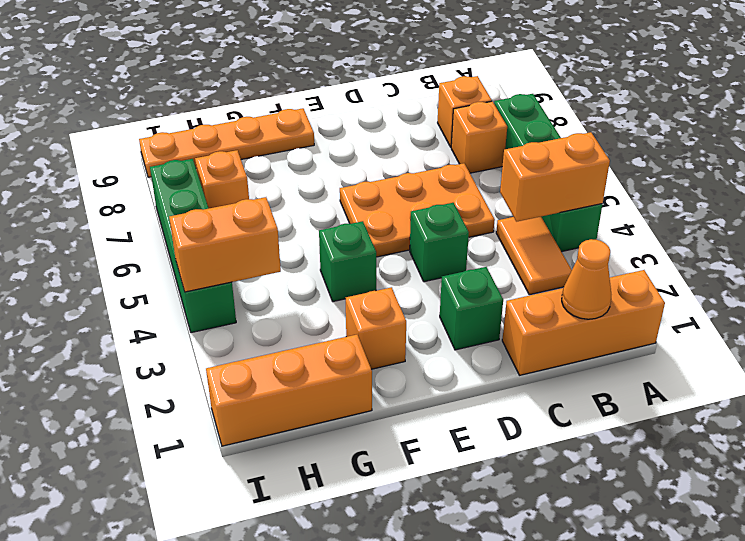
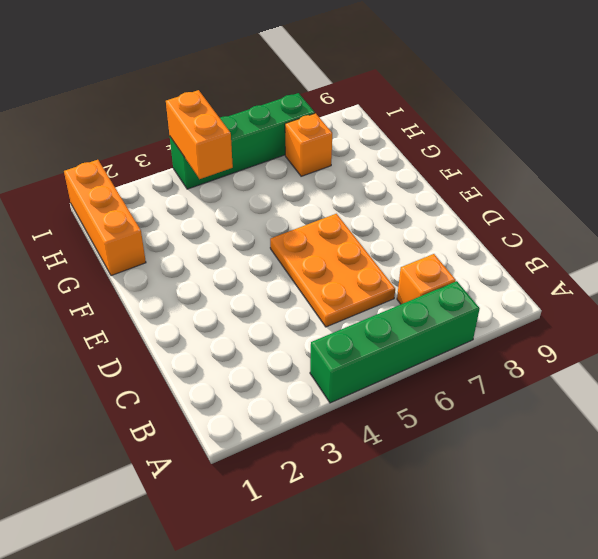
none -> orange brick A1:C1 level 1
none -> orange tile B3:B4 level 1
none -> orange brick B8 level 1

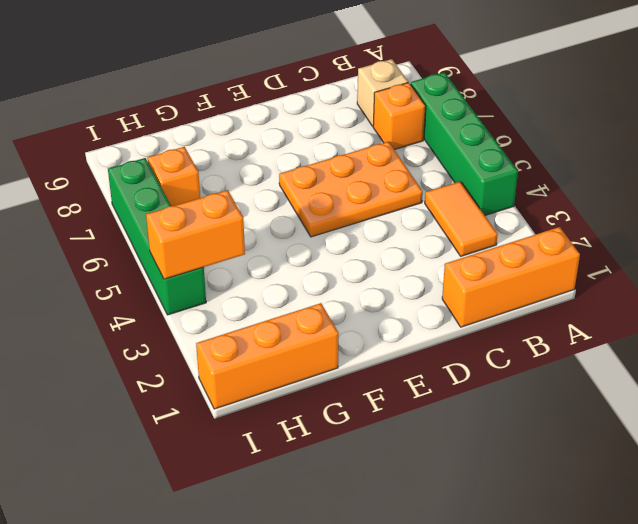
tan brick B8 level 1 -> orange brick B8 level 1
none -> green brick D2 level 1
none -> green brick D4 level 1
none -> orange brick F2 level 1

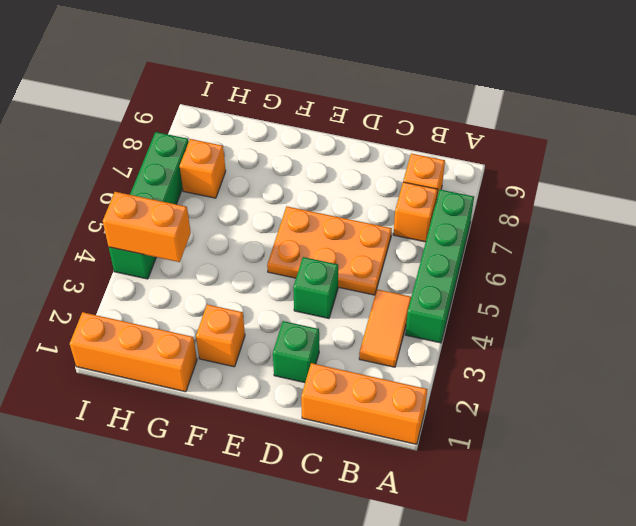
none -> green brick F4 level 1
none -> orange plate F9:I9 level 1
none -> orange brick A4:B4 level 2

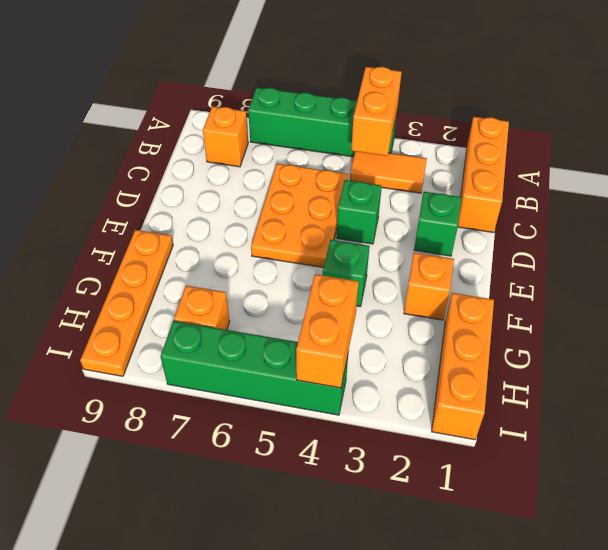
none -> orange brick B7 level 1
none -> orange cone B1 level 2

